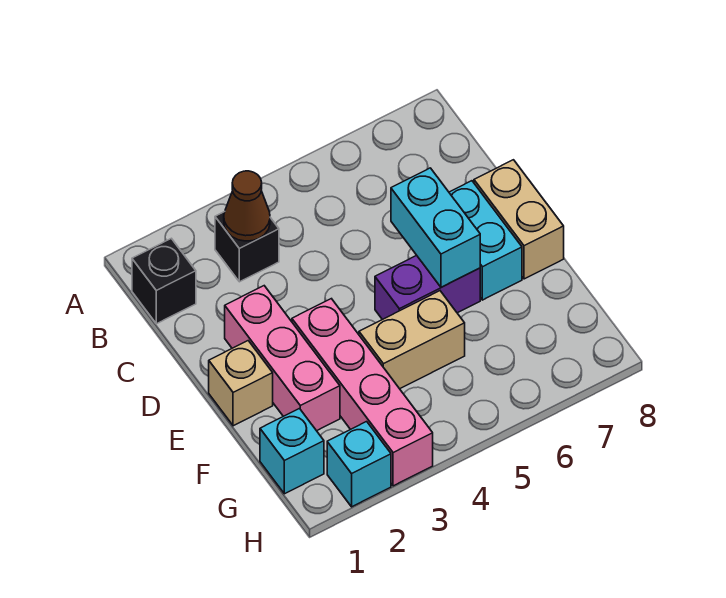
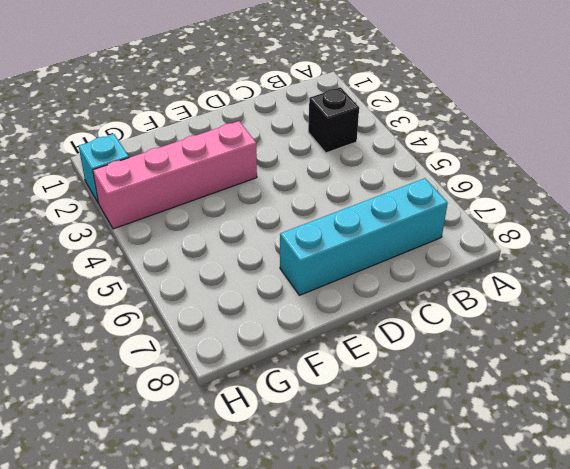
cyan brick B7:E7 level 1 -> cyan brick D7:E7 level 1
none -> black brick B1 level 1
none -> pink brick D2:F2 level 1
none -> tan brick D8:E8 level 1

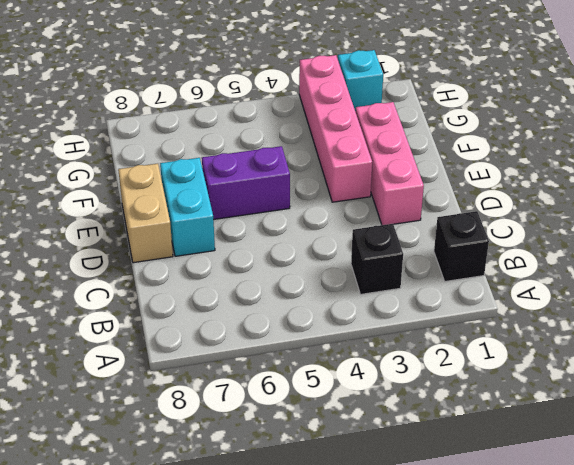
none -> tan brick E1 level 1
none -> tan brick F4:F5 level 1
none -> cyan brick G1 level 1

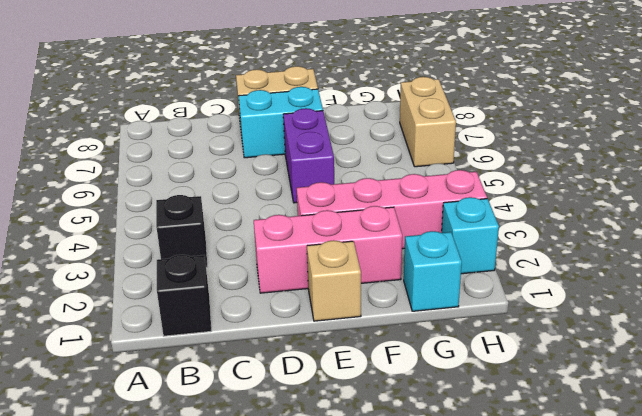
tan brick H6:H7 level 1 -> tan brick F4:F5 level 1
none -> brown cone B3 level 2
none -> cyan brick D6:E6 level 2

